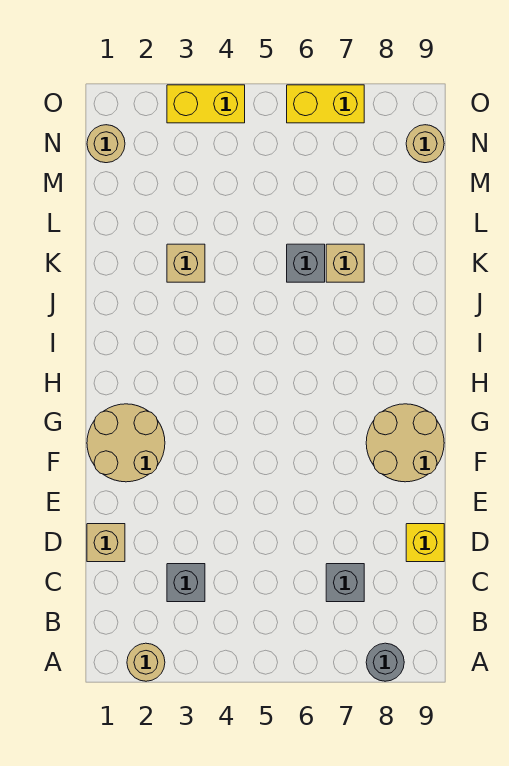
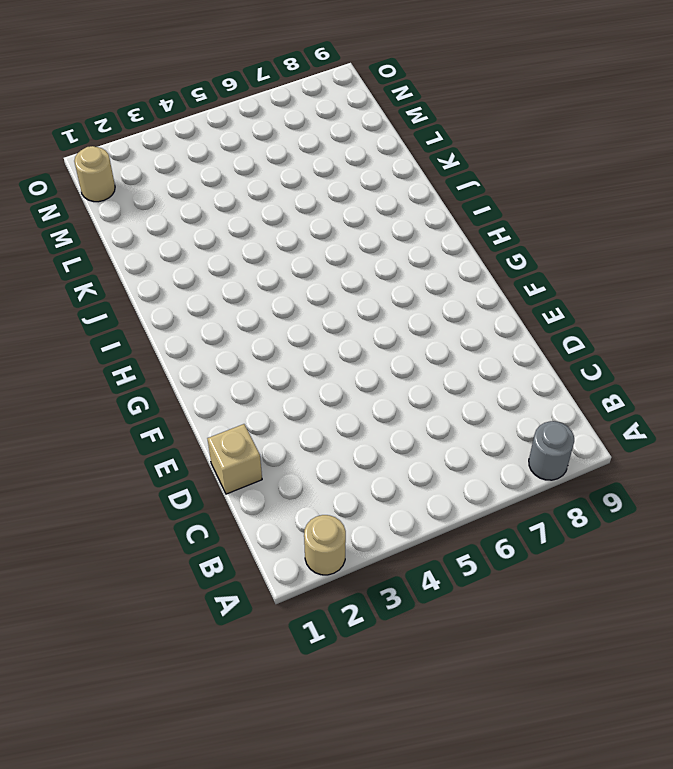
none -> grey brick C3 level 1
none -> grey brick C7 level 1
none -> yellow brick D9 level 1

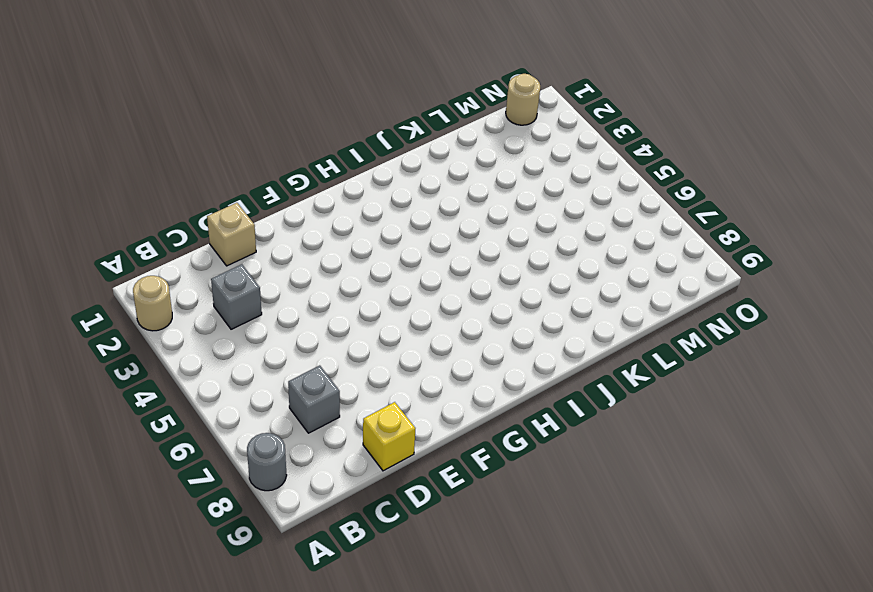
none -> tan round brick F1:G2 level 1
none -> tan round brick F8:G9 level 1
none -> tan brick K3 level 1

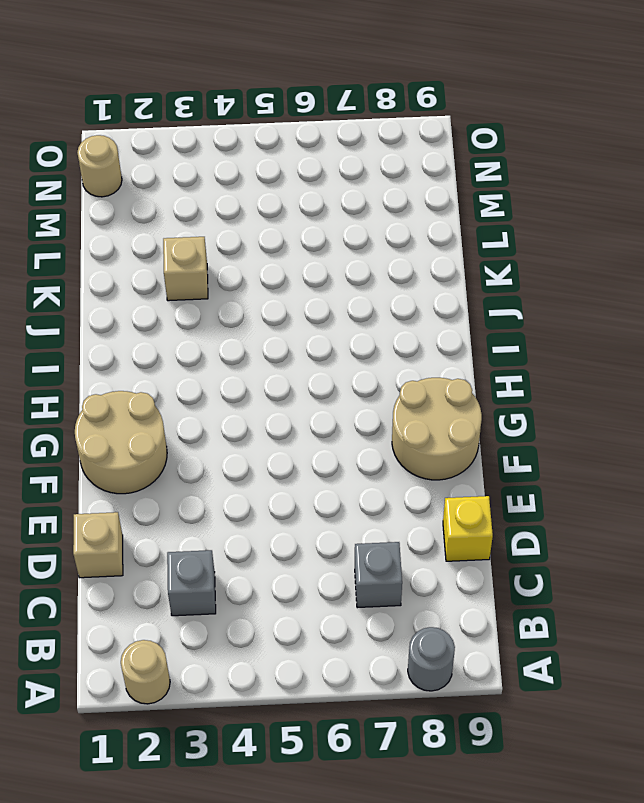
none -> grey brick K6 level 1
none -> tan brick K7 level 1
none -> tan round brick N9 level 1

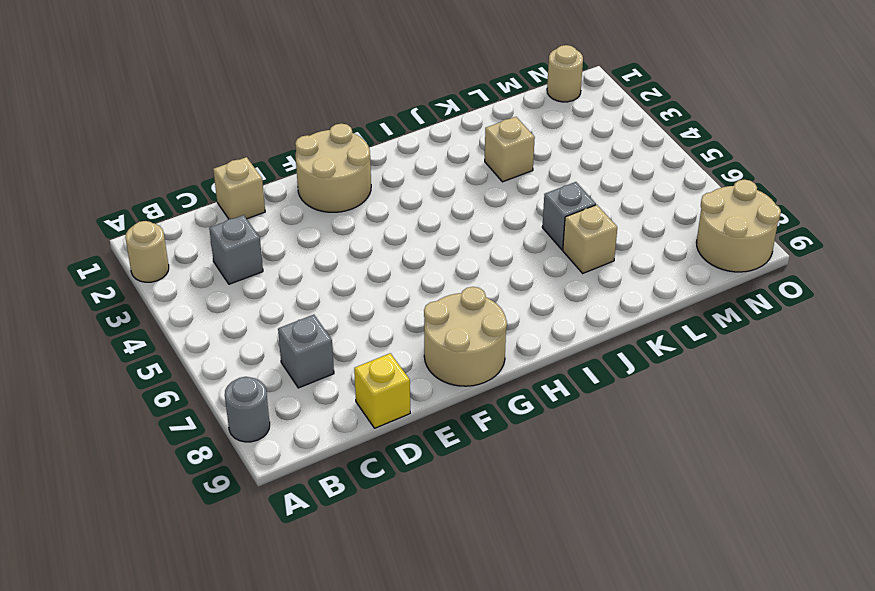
tan round brick N8:O9 level 1 -> tan round brick N9 level 1
none -> yellow brick O3:O4 level 1
none -> yellow brick O6:O7 level 1

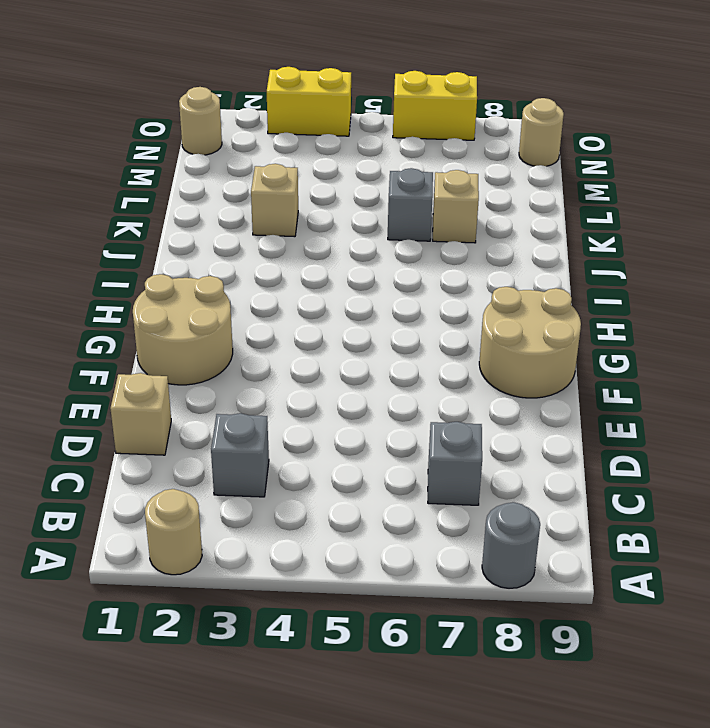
none -> yellow brick D9 level 1

